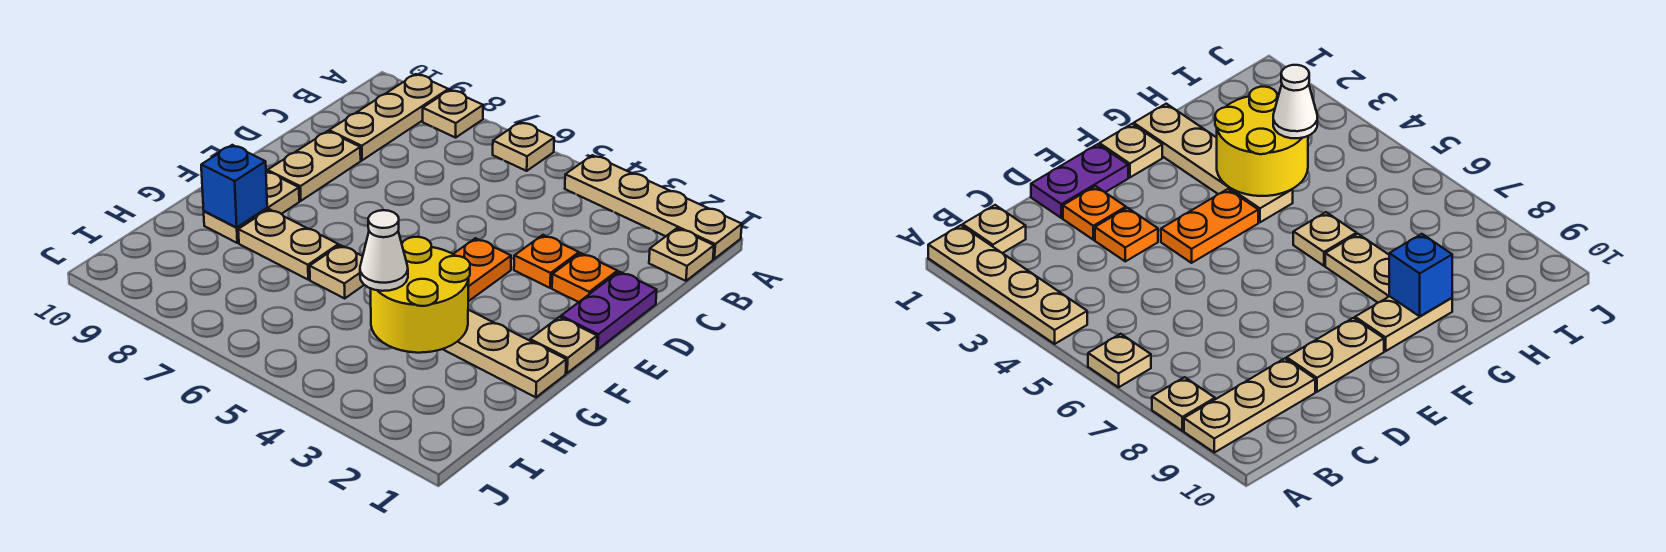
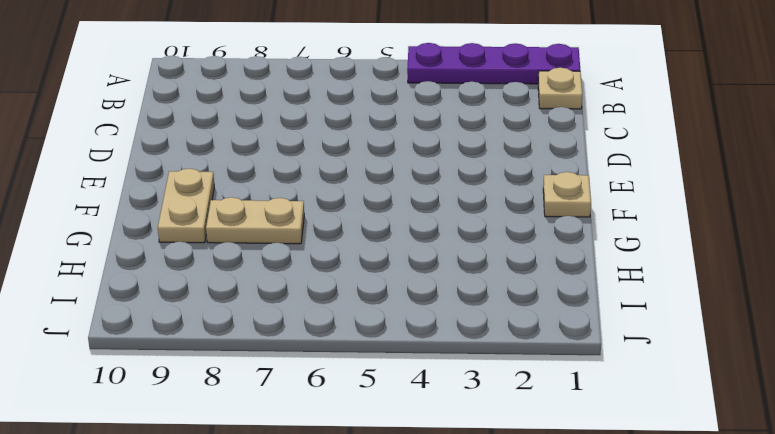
purple plate A1:A4 level 1 -> tan plate A1:A4 level 1
none -> tan plate A6 level 1
none -> tan plate A8 level 1
none -> tan plate A9:C9 level 1

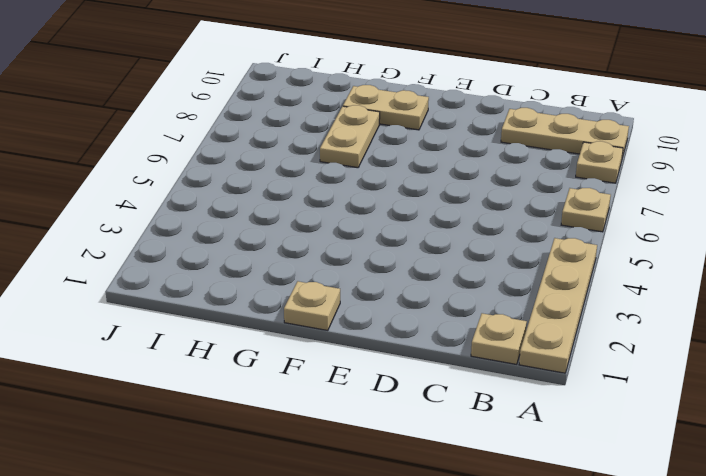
none -> purple plate D1:E1 level 1
none -> orange plate D2 level 1
none -> orange plate D3 level 1

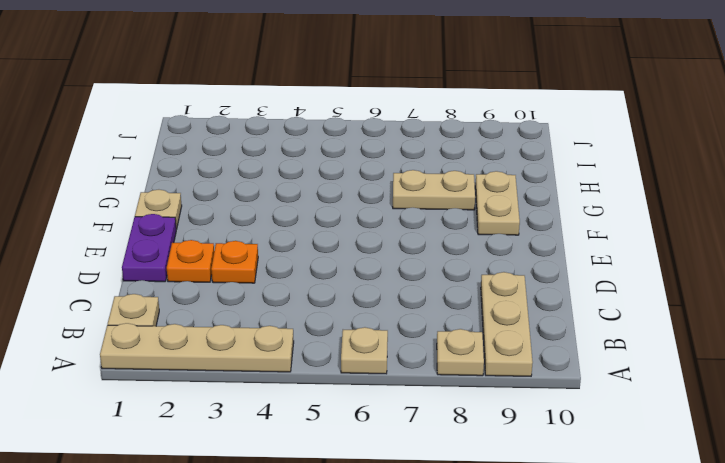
none -> tan plate D9:E9 level 1
none -> orange plate E4:F4 level 1
none -> tan plate G1:G4 level 1

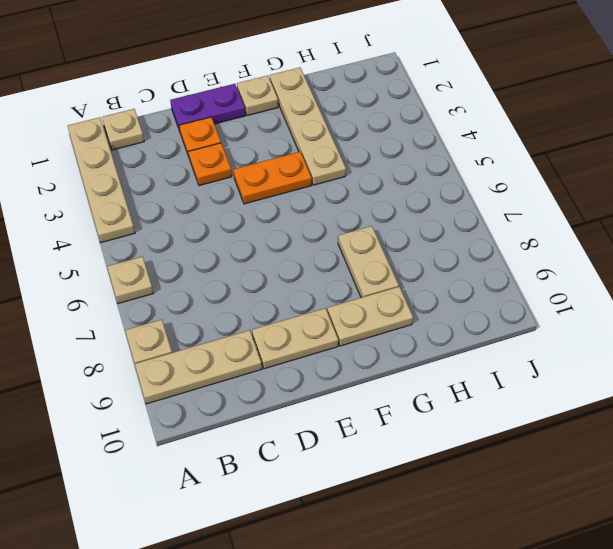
none -> tan plate G6 level 1
none -> yellow round brick G3:H4 level 2
none -> blue brick G9 level 2

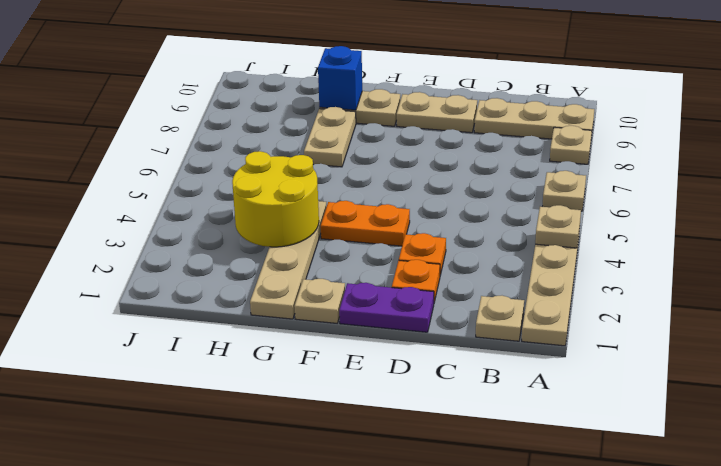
tan plate A4 level 2 -> tan plate G6 level 1
none -> white cone H4 level 3

